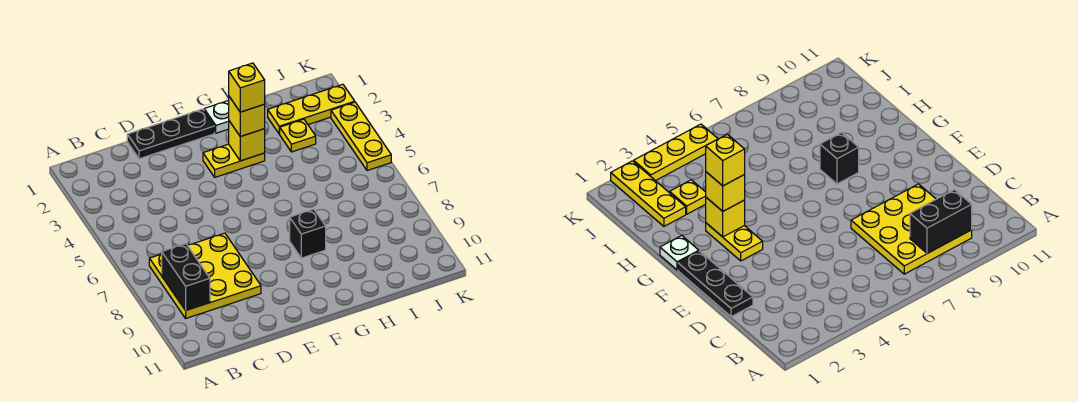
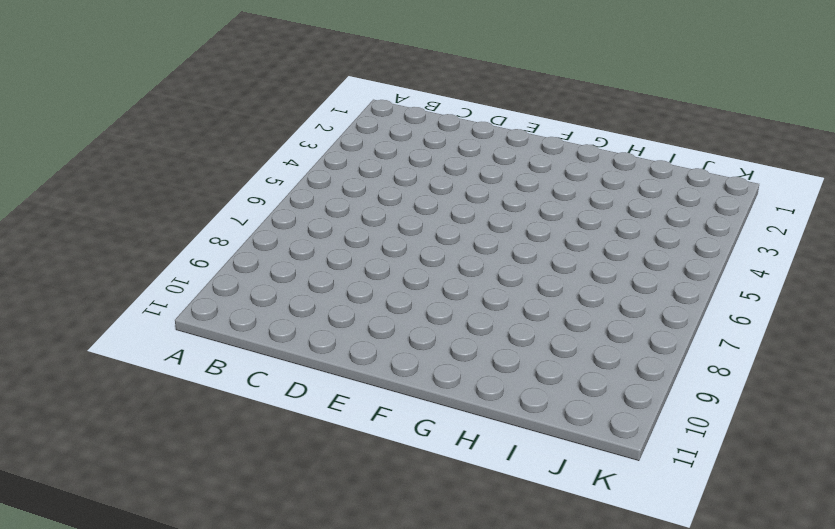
none -> yellow plate B7:D9 level 1
none -> black plate D1:F1 level 1
none -> yellow plate F3:G3 level 1

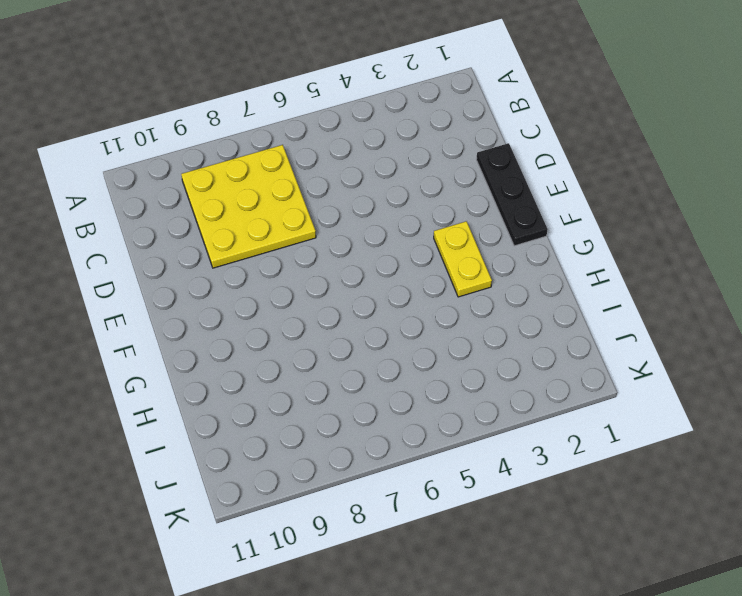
none -> white plate G1 level 1
none -> black brick G8 level 1
none -> yellow plate I2:K2 level 1

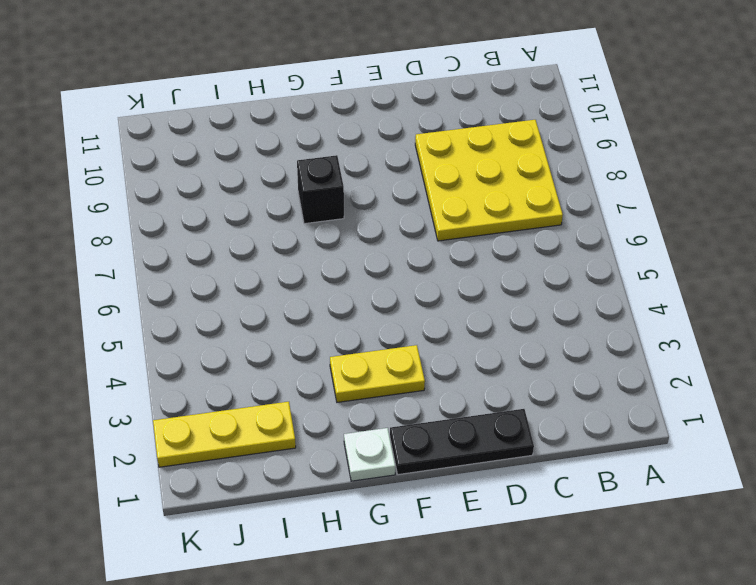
none -> yellow plate I3 level 1
none -> yellow plate K3:K5 level 1
none -> black brick B8:B9 level 2

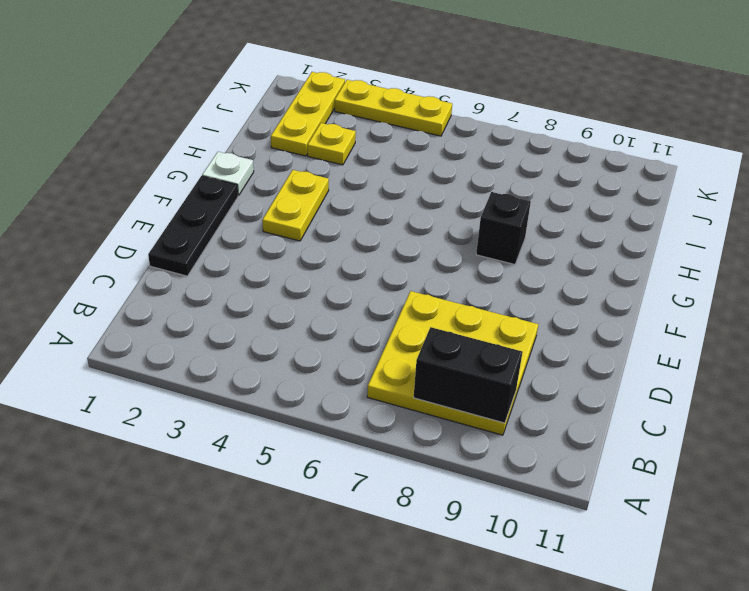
none -> yellow brick G3 level 2
none -> yellow brick G3 level 3
none -> yellow brick G3 level 4

